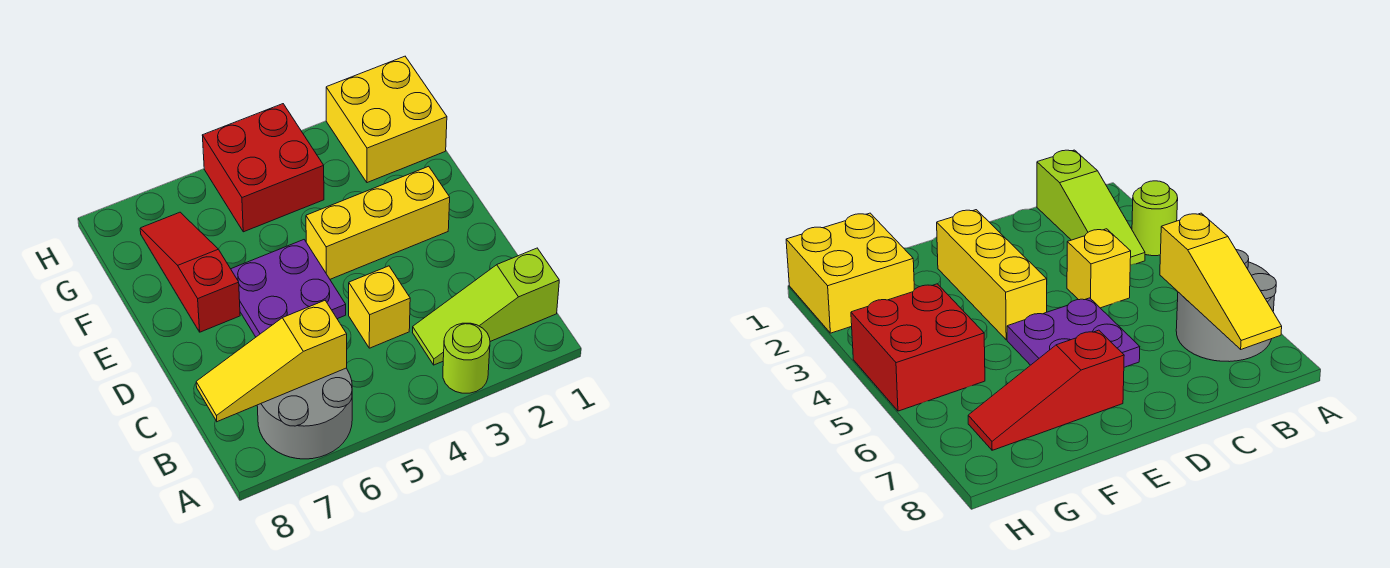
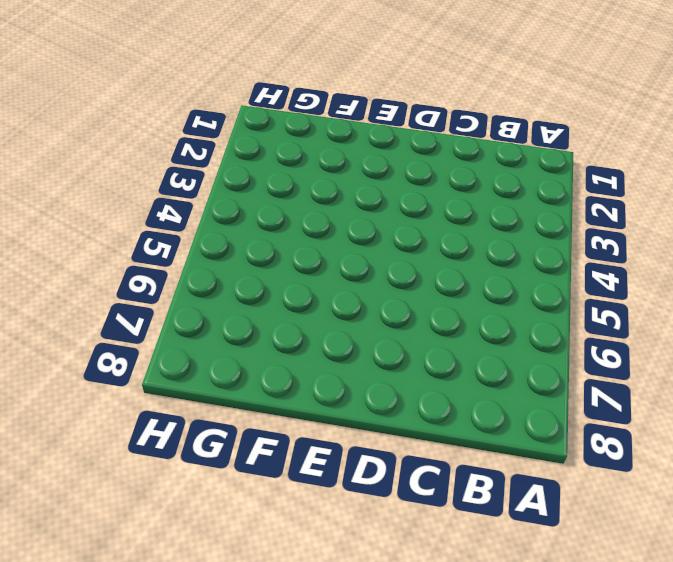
none -> lime round brick A3 level 1
none -> grey round brick A6:B7 level 1

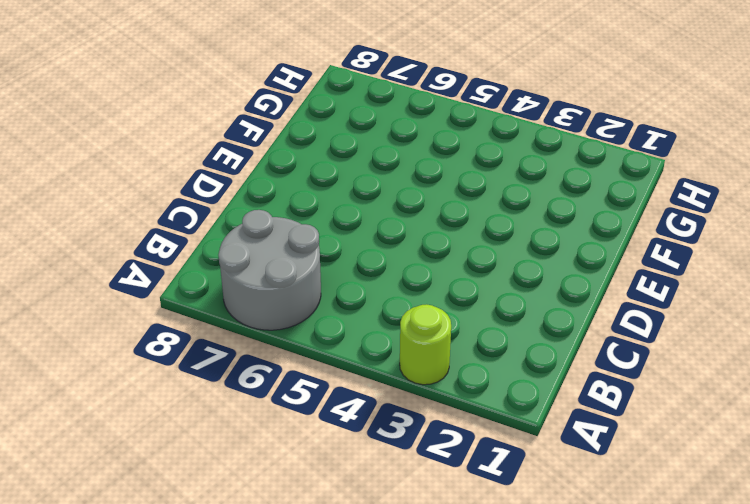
none -> lime slope B1:B3 level 1 top 1
none -> yellow brick C4 level 1

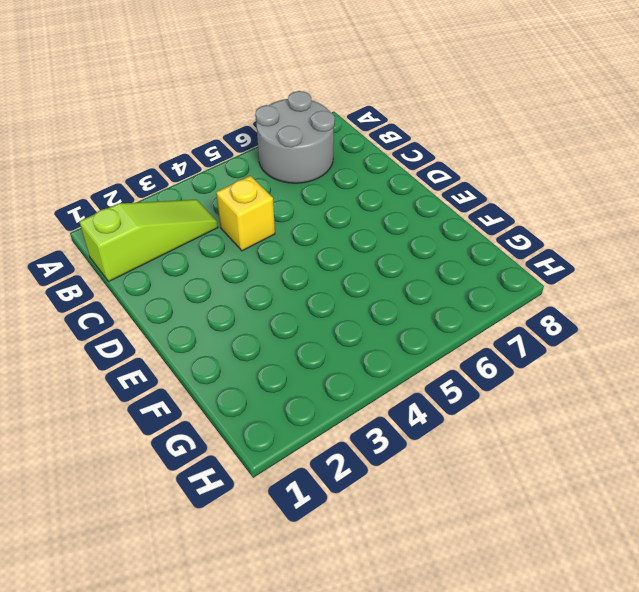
none -> lime round brick A3 level 1
none -> purple plate D5:E6 level 1

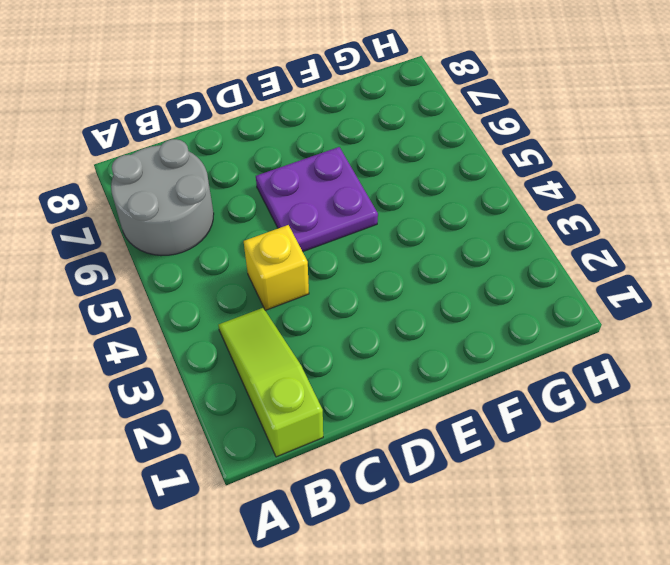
none -> lime round brick A3 level 1
none -> yellow brick E2:E4 level 1

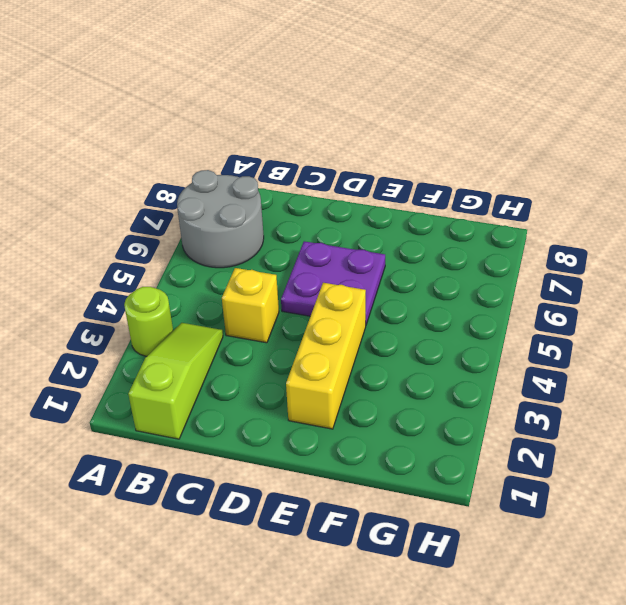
none -> red slope E7:G7 level 1 top E
none -> yellow brick G1:H2 level 1

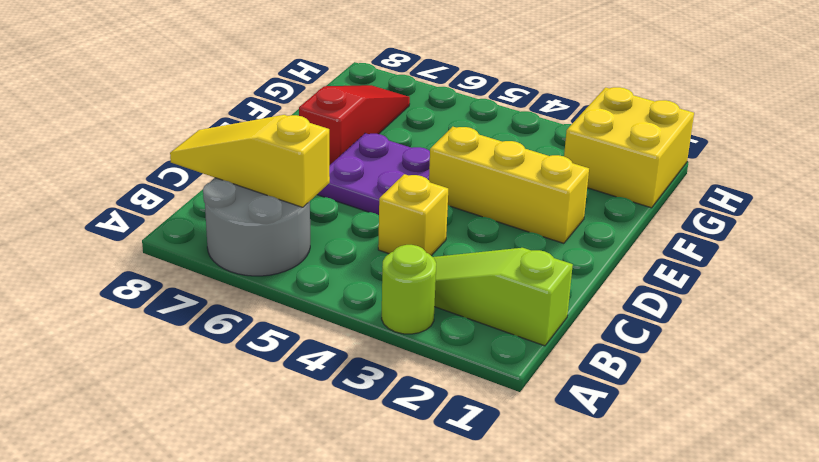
none -> red brick G4:H5 level 1

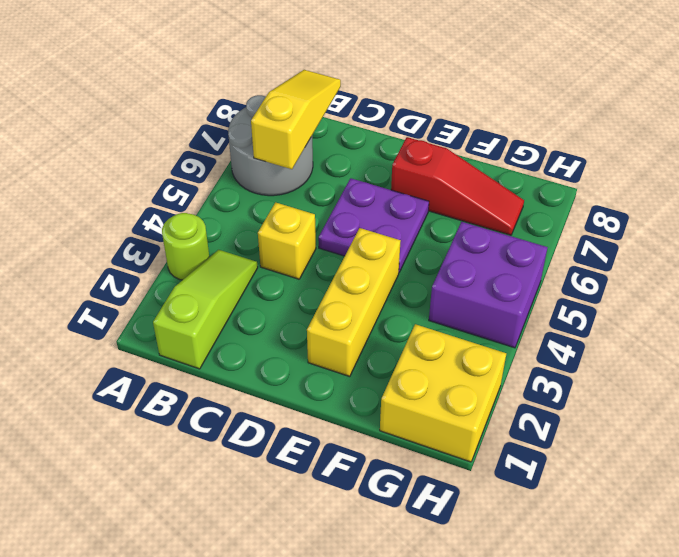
purple brick G4:H5 level 1 -> red brick G4:H5 level 1

